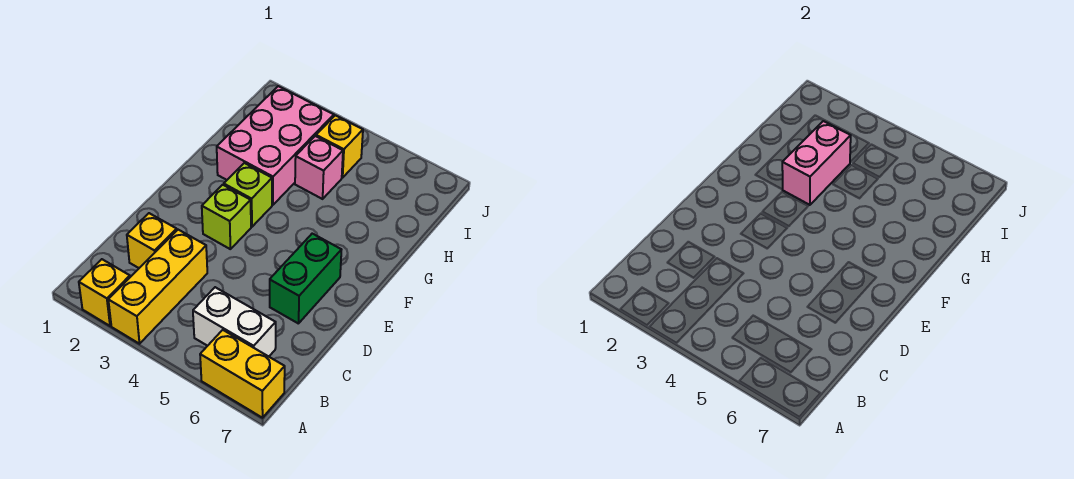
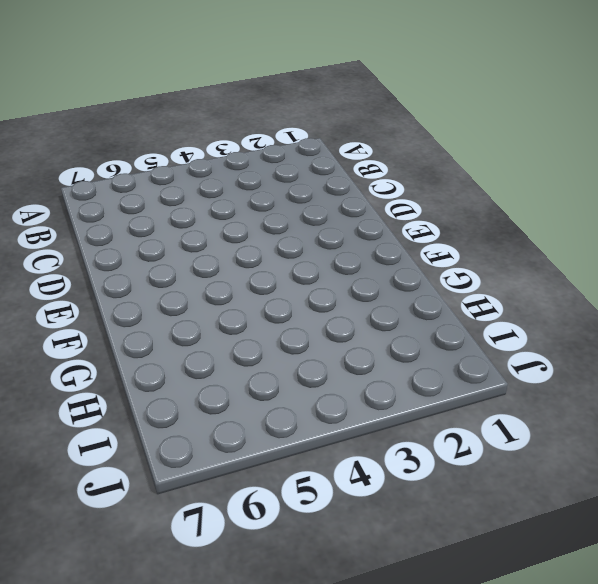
none -> yellow brick A2 level 1
none -> yellow brick A3:C3 level 1
none -> yellow brick A6:A7 level 1

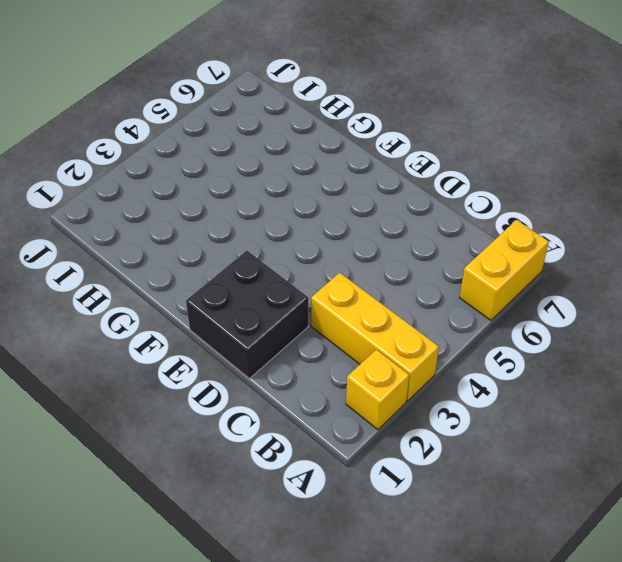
black brick D1:E2 level 1 -> none
none -> white brick B5:B6 level 1
none -> yellow brick C2 level 1
none -> green brick D6:E6 level 1

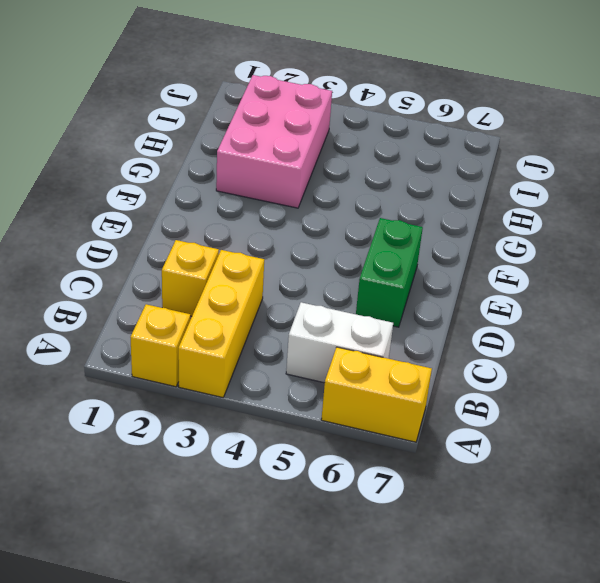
none -> lime brick E3 level 1
none -> lime brick F3 level 1
none -> pink brick H4 level 1

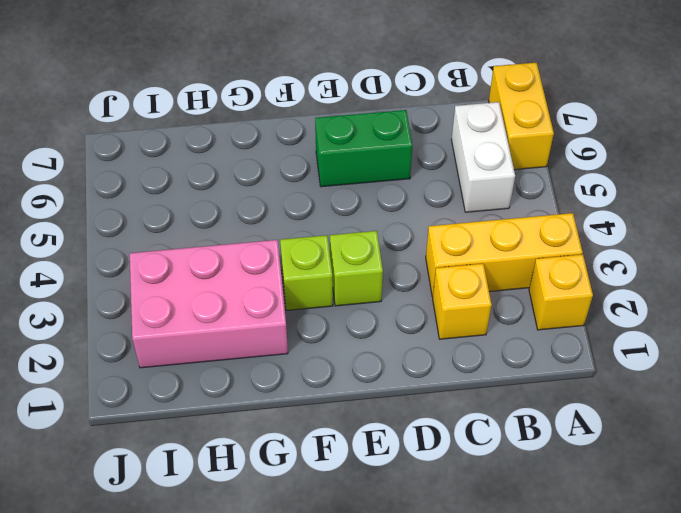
none -> pink brick H4 level 1
none -> yellow brick I4 level 1
none -> pink brick G3:H3 level 2

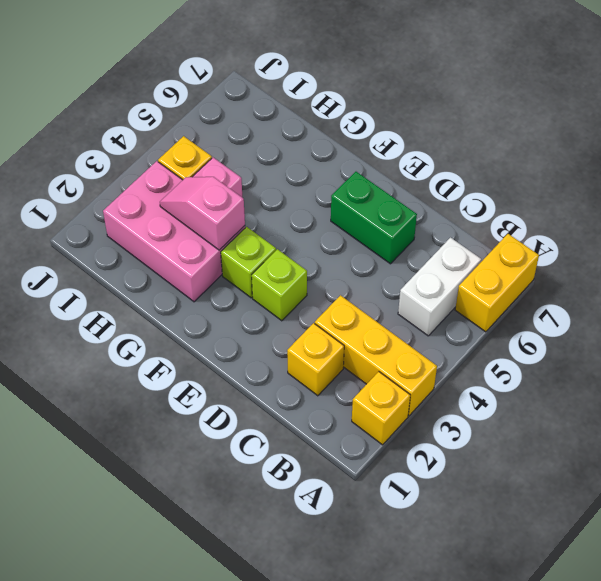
pink slope G3:H3 level 2 top G -> pink brick G3:H3 level 2

